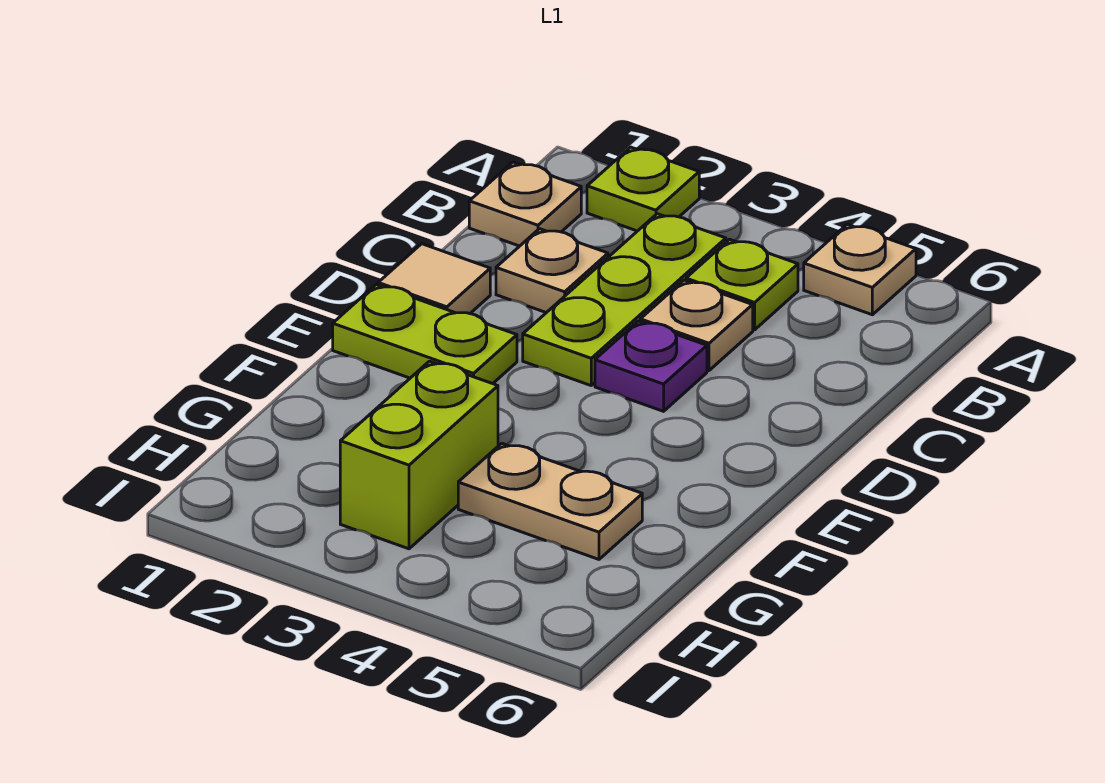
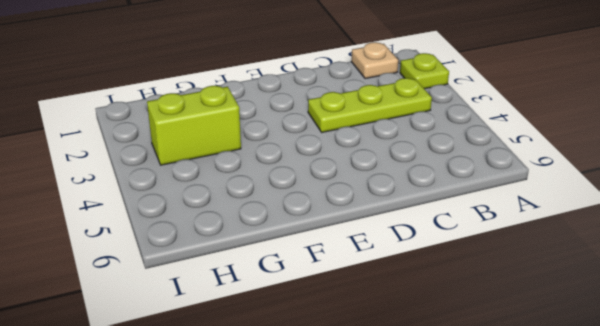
none -> tan plate A5 level 1
none -> lime plate B4 level 1
none -> tan plate C2 level 1

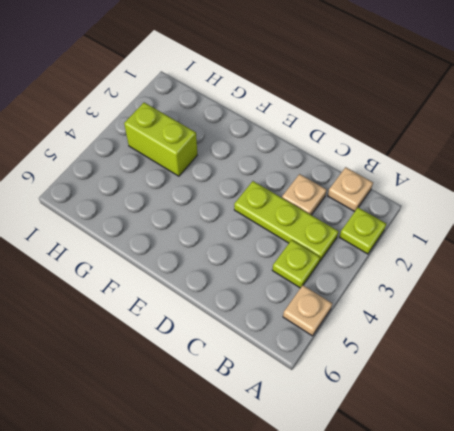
none -> tan plate C4 level 1
none -> tan tile D1 level 1
none -> purple plate D4 level 1

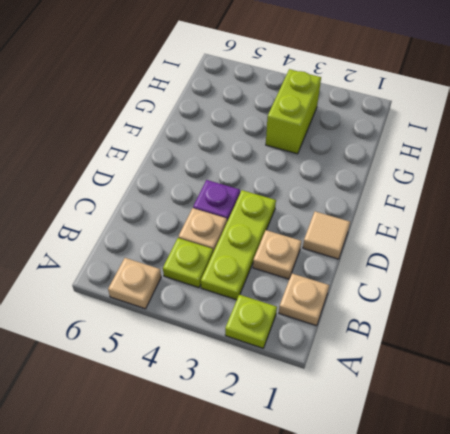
none -> lime plate E1:E2 level 1
none -> tan plate G4:G5 level 1

